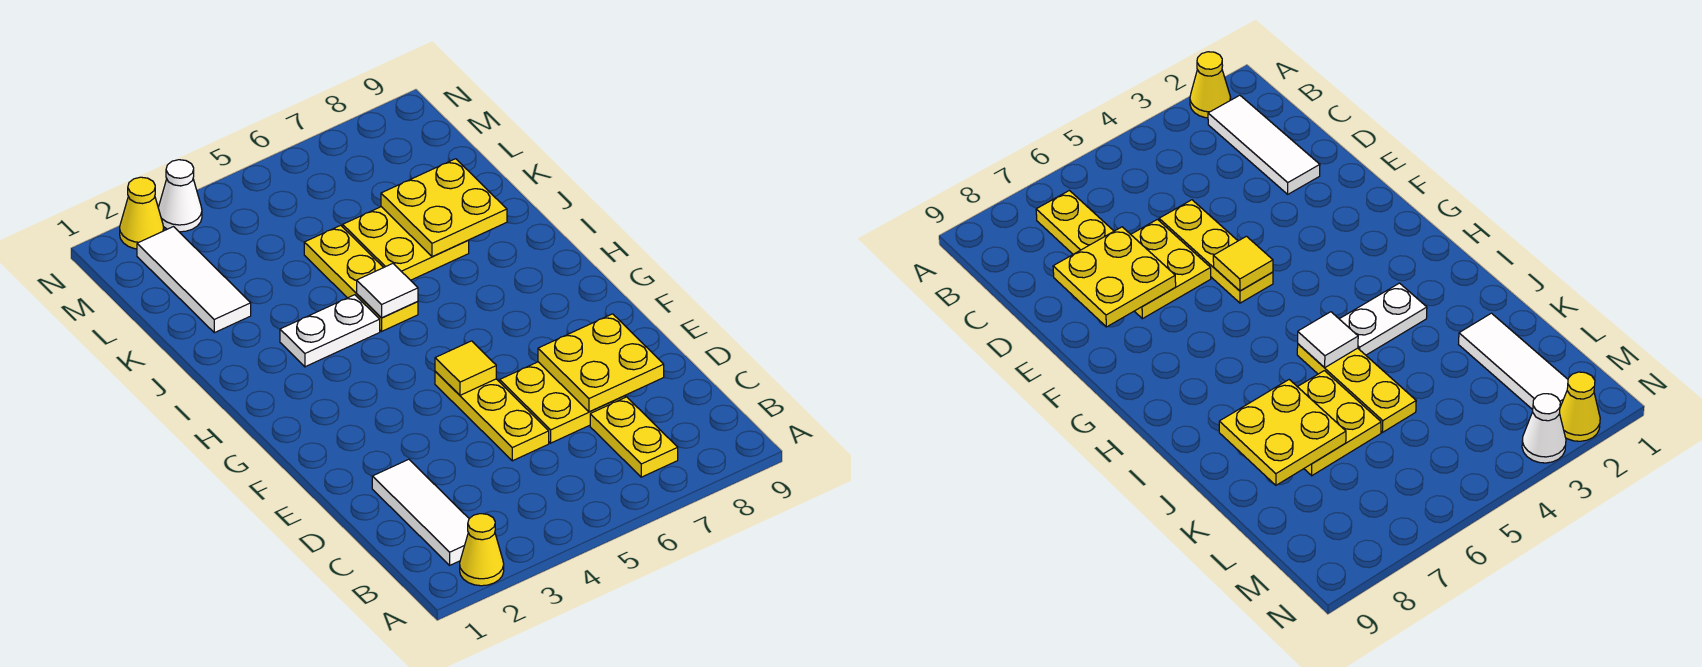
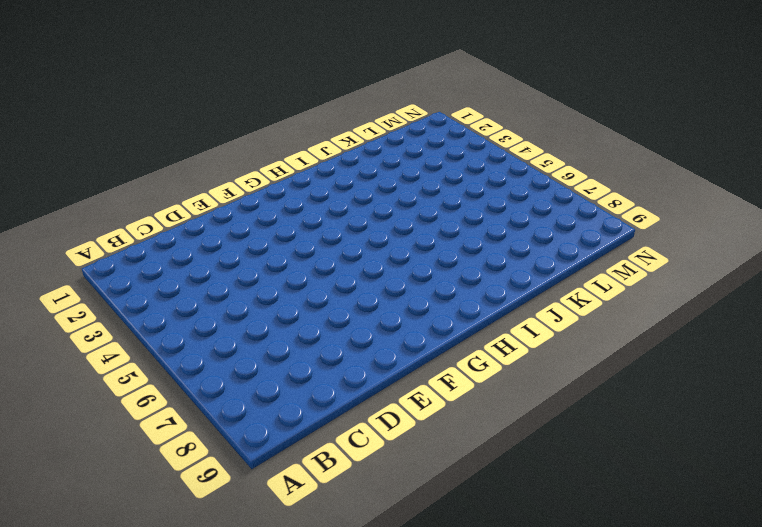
none -> yellow cone A2 level 1
none -> white tile B2:D2 level 1
none -> yellow plate B7:C7 level 1

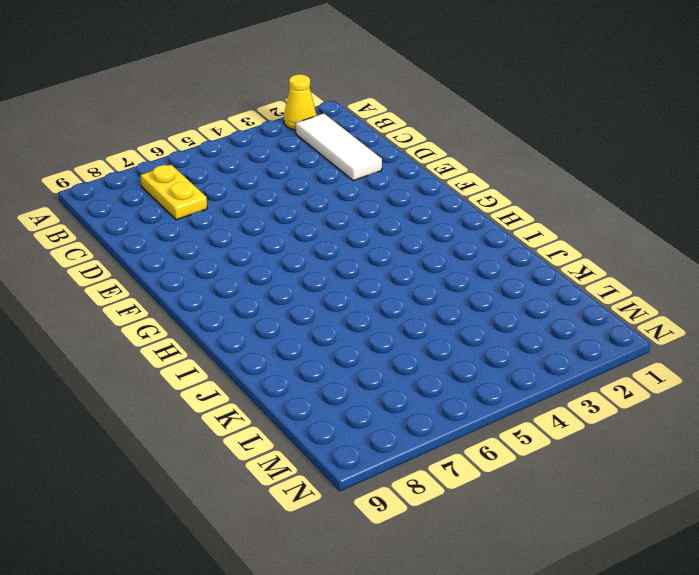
none -> yellow plate D5:F5 level 1
none -> yellow plate D6:E7 level 1
none -> white plate I3:I4 level 1

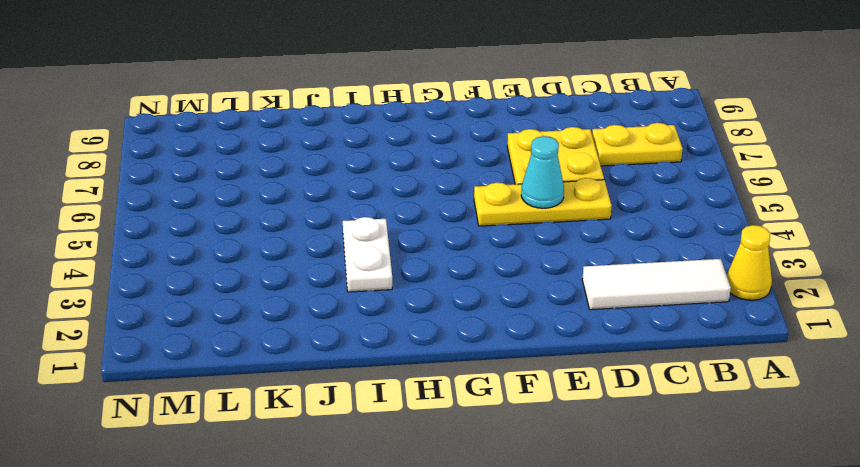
cyan cone E5 level 2 -> none
none -> yellow plate I5:K5 level 1
none -> yellow plate J6:K7 level 1
none -> white tile K2:M2 level 1

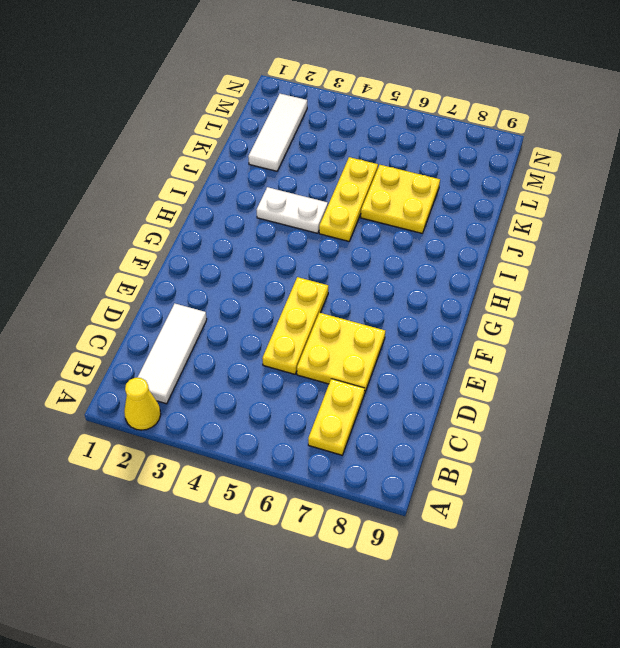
none -> yellow cone N2 level 1
none -> white cone N3 level 1
none -> yellow plate D7:E8 level 2

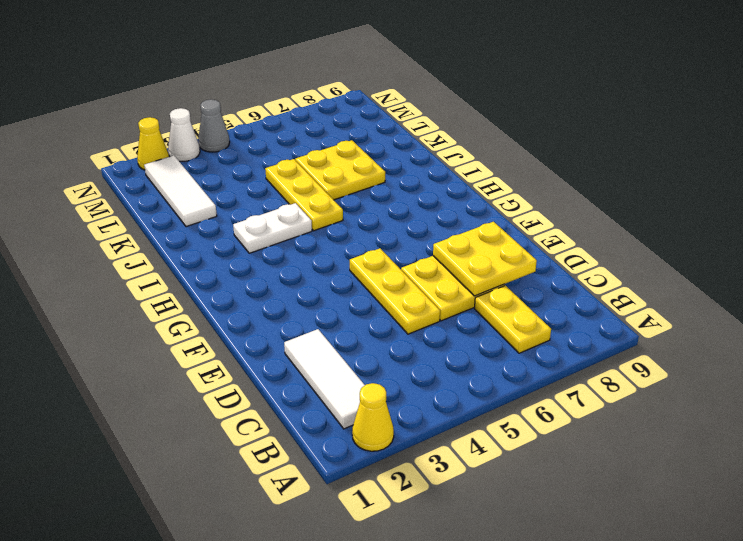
grey cone N4 level 1 -> none
none -> yellow tile F5 level 2
none -> white tile I5 level 2
none -> yellow plate J7:K8 level 2

